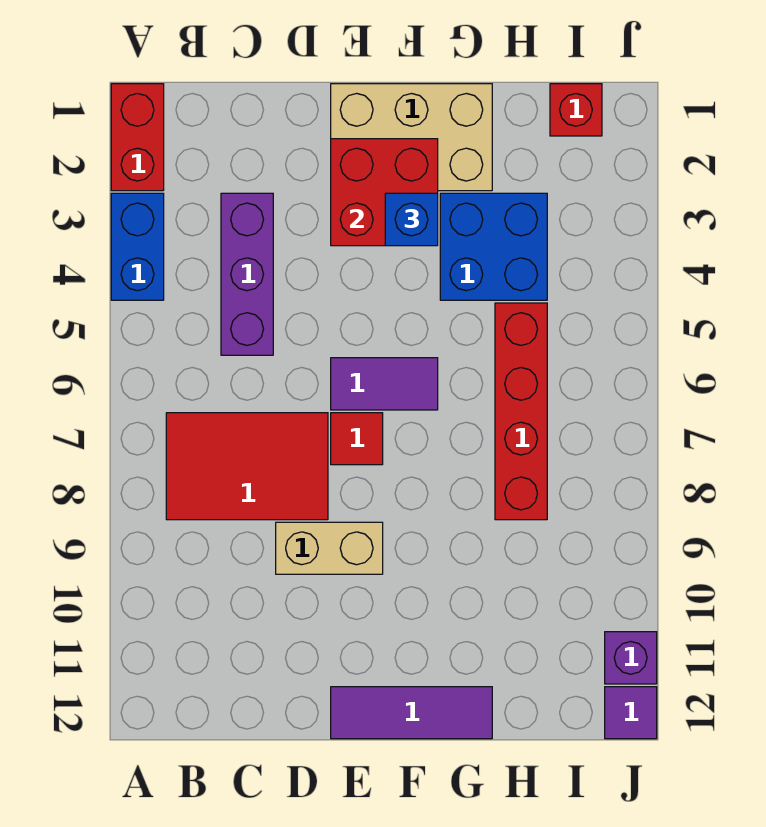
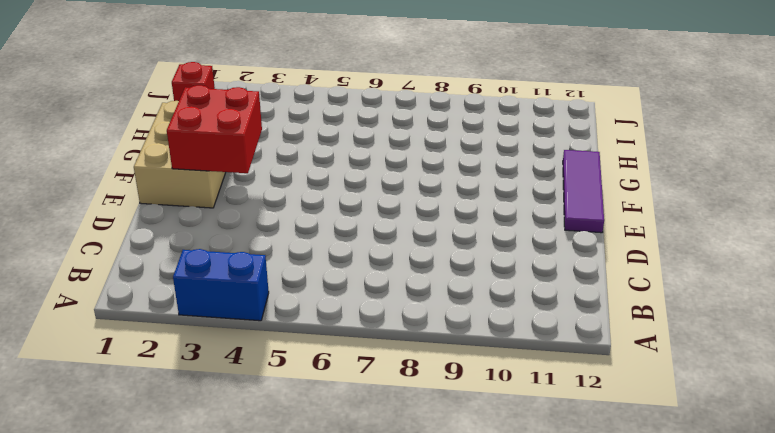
none -> red brick A1:A2 level 1
none -> red tile B7:D8 level 1
none -> purple brick C3:C5 level 1

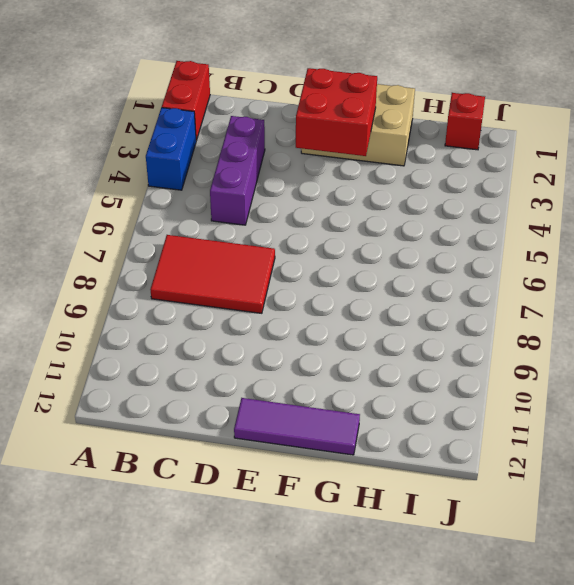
none -> tan brick D9:E9 level 1
none -> purple tile E6:F6 level 1
none -> red tile E7 level 1

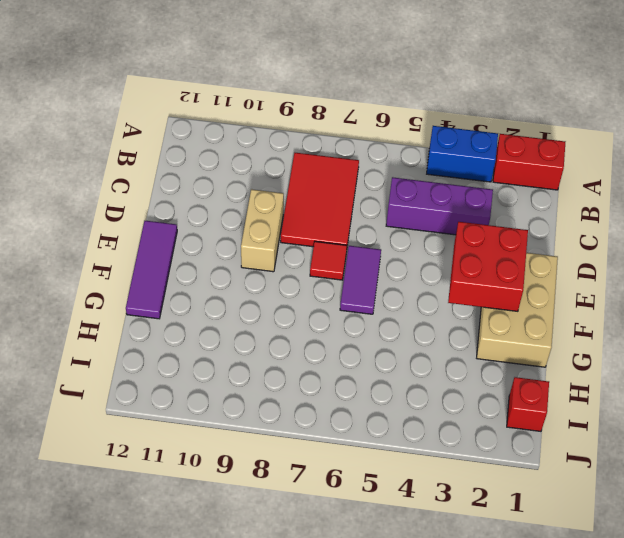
none -> blue brick G3:H4 level 1
none -> red brick H5:H8 level 1
none -> purple brick J11 level 1

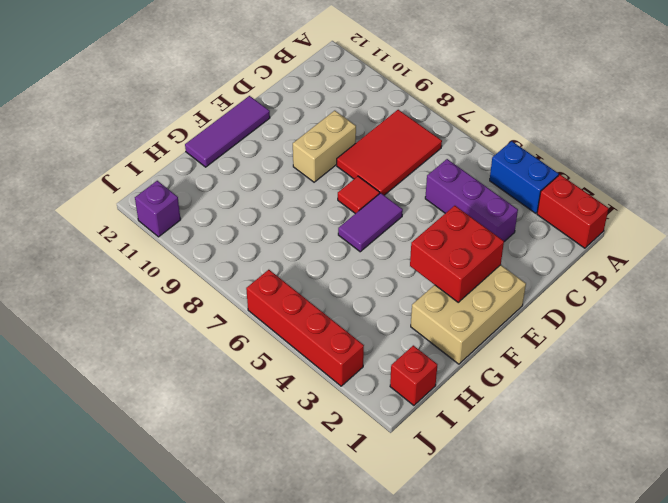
red brick J3:J6 level 1 -> red brick H5:H8 level 1
none -> blue brick G3:H4 level 1
none -> purple tile J12 level 1
none -> blue brick F3 level 3

